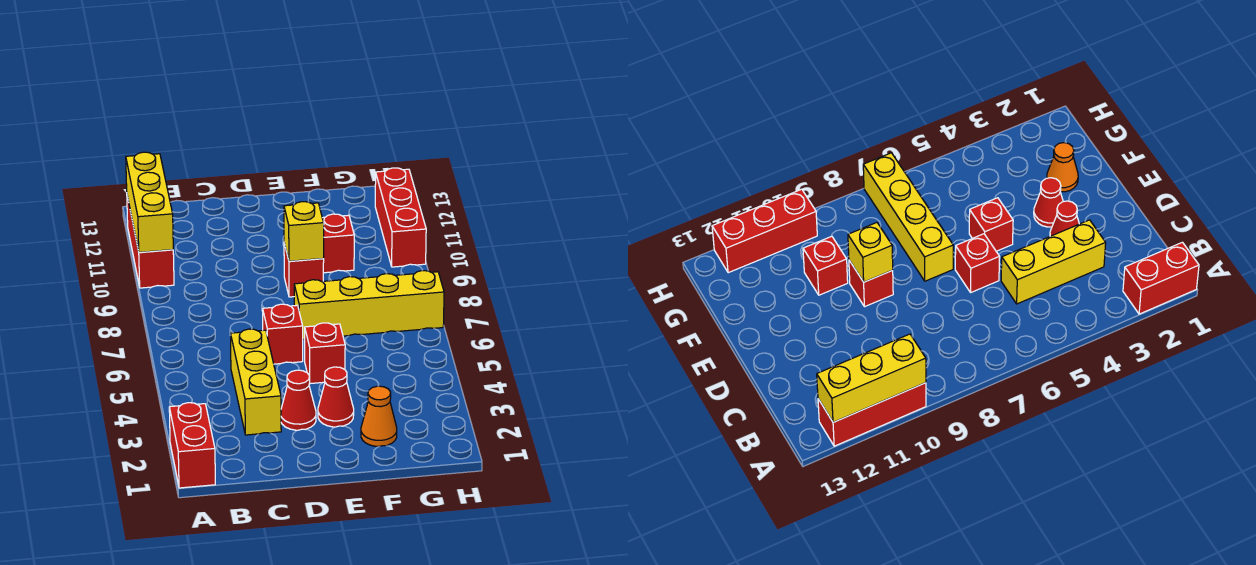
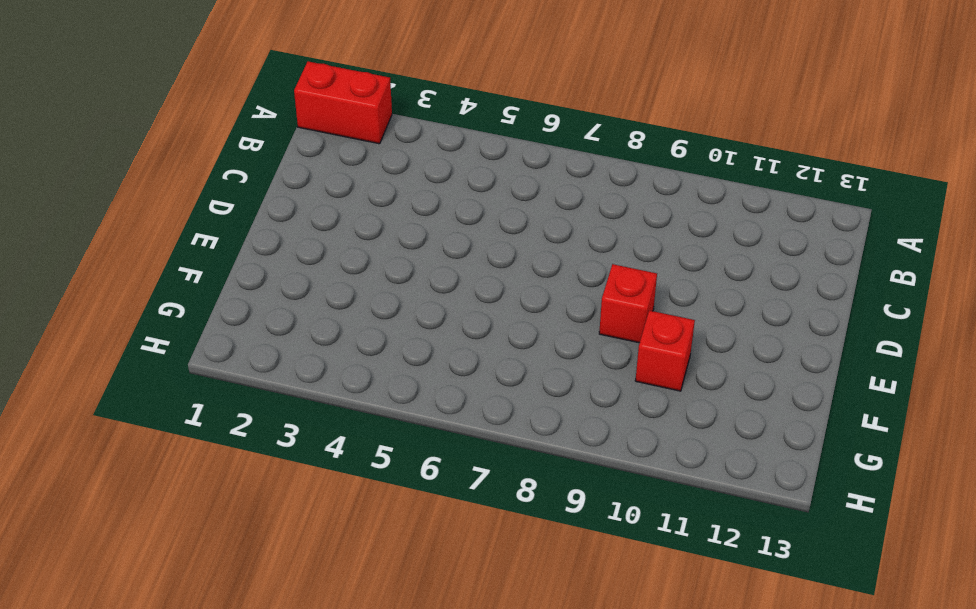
none -> red brick A10:A12 level 1
none -> yellow brick C3:C5 level 1
none -> red cone D3 level 1

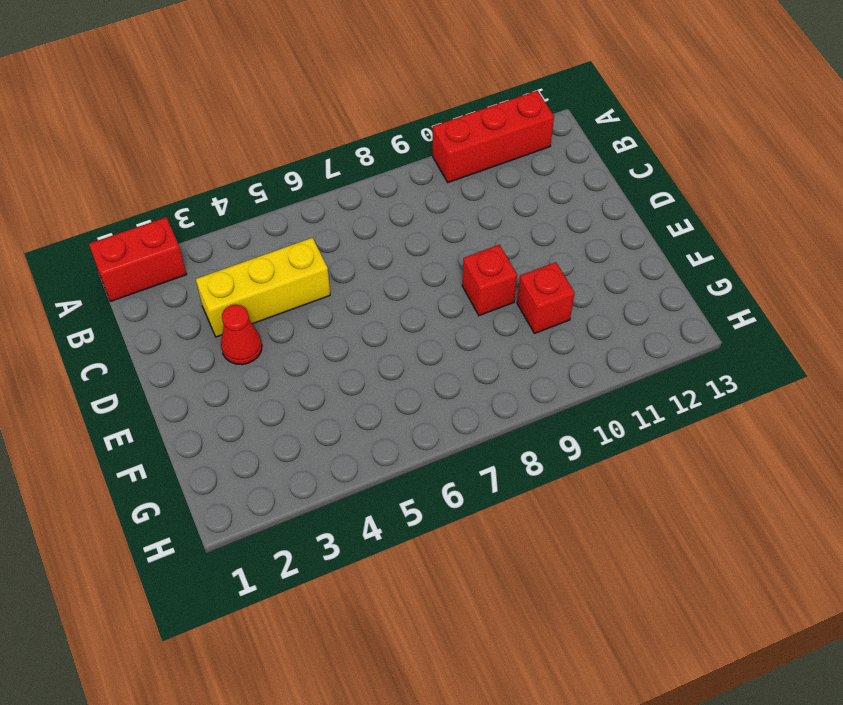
none -> red brick D6 level 1
none -> red cone E3 level 1
none -> red brick E5 level 1

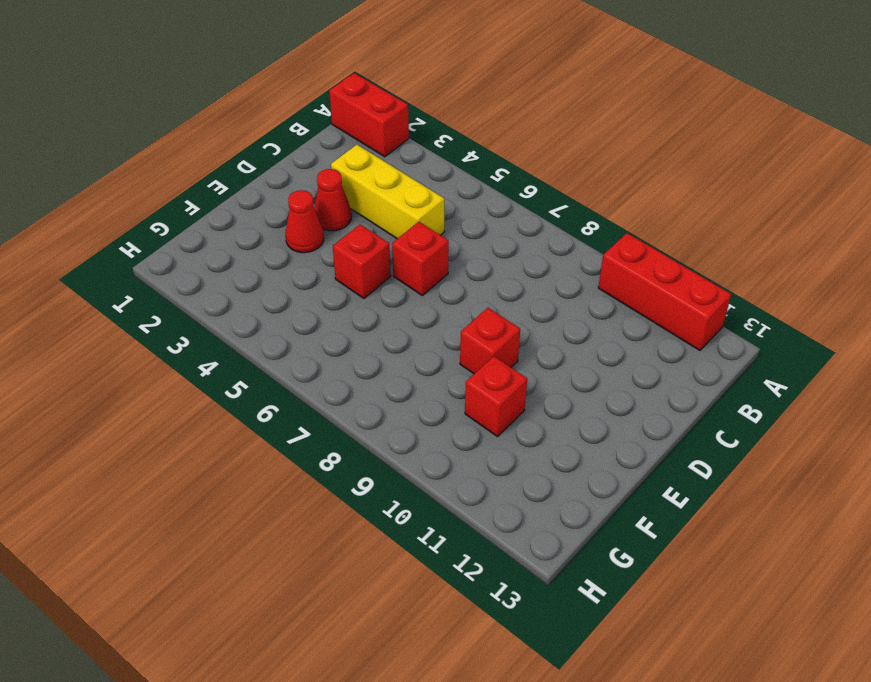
none -> yellow brick E7:H7 level 1
none -> orange cone F2 level 1
none -> red brick H10:H12 level 1

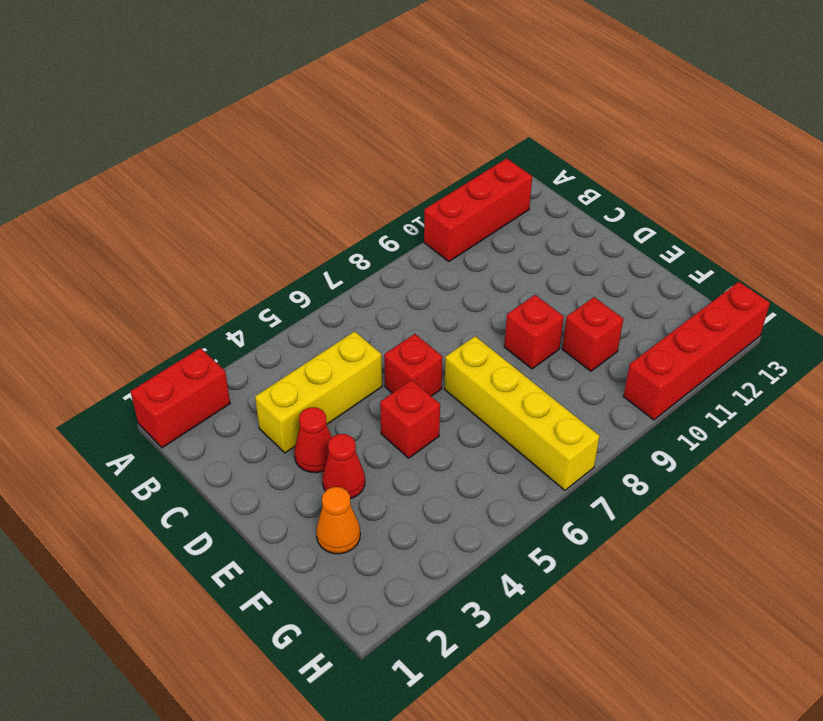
red brick H10:H13 level 1 -> red brick H10:H12 level 1
none -> yellow brick A10:A12 level 2
none -> yellow brick E9 level 2

